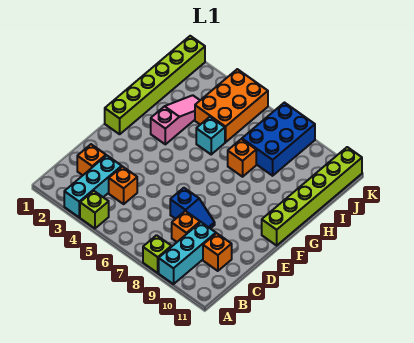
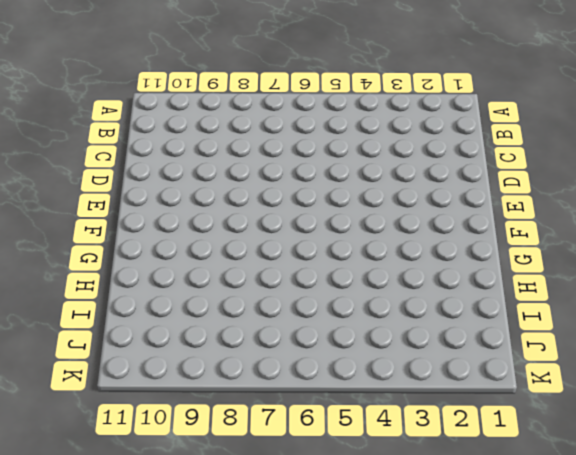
none -> cyan brick A3:C3 level 1
none -> lime brick A4 level 1
none -> lime brick A8 level 1

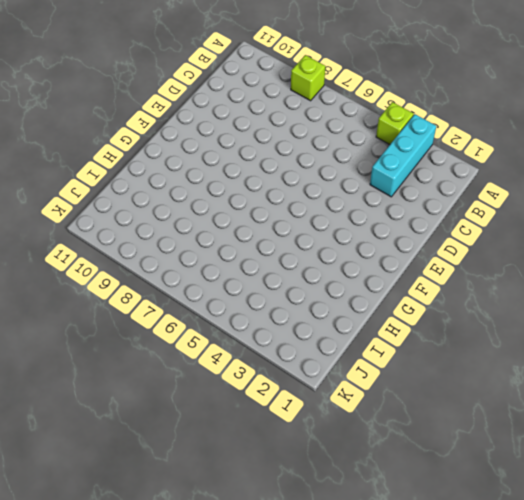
none -> cyan brick A9:C9 level 1
none -> orange brick C2 level 1
none -> orange brick C4 level 1

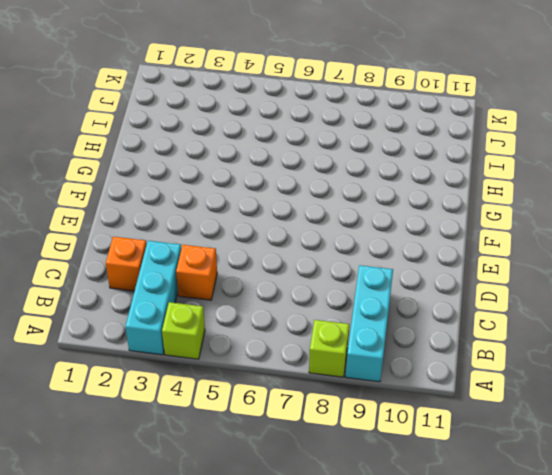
none -> orange brick C8 level 1
none -> orange brick C10 level 1
none -> blue slope D7:D8 level 1 top 7

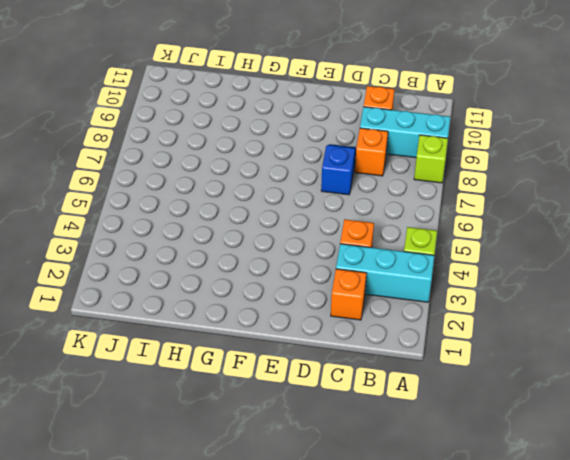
none -> lime brick F1:K1 level 1
none -> lime brick F11:K11 level 1
none -> pink slope G3:I3 level 1 top G

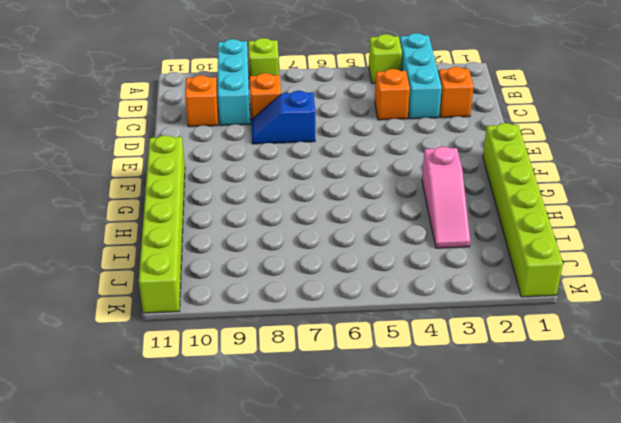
none -> cyan brick H5 level 1
none -> orange brick H7 level 1
none -> orange brick I4:K5 level 1

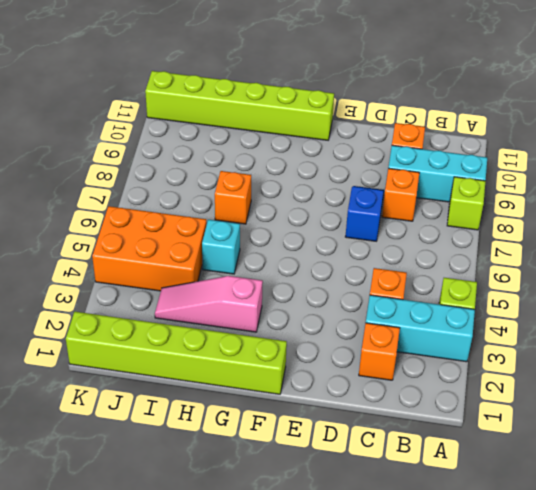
none -> blue brick I7:K8 level 1

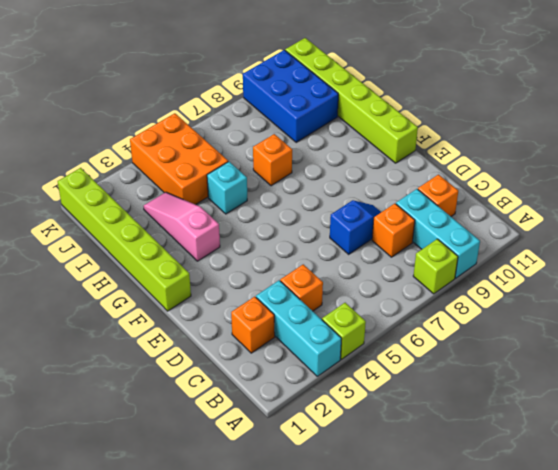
blue brick I9:K10 level 1 -> blue brick I7:K8 level 1

